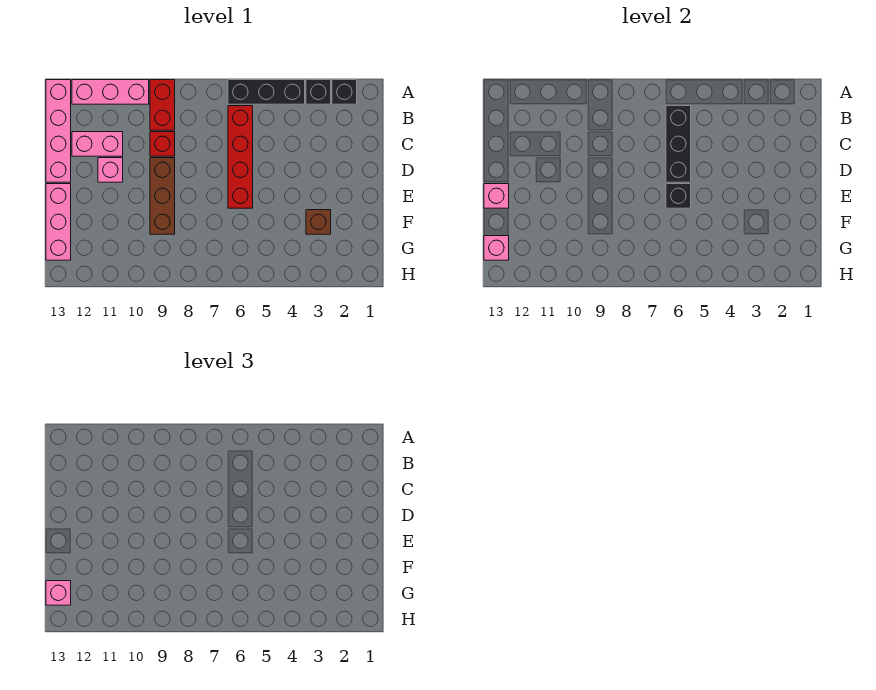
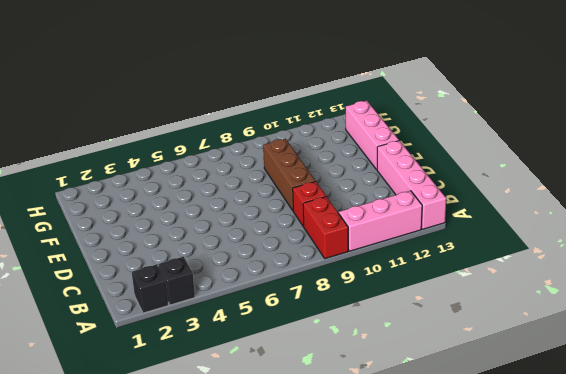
none -> black brick A4:A6 level 1
none -> red brick B6:E6 level 1
none -> pink brick C11:C12 level 1

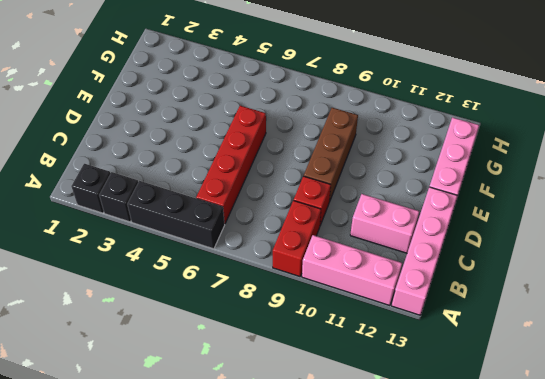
none -> pink brick D11 level 1
none -> brown brick F3 level 1
none -> black brick B6:D6 level 2

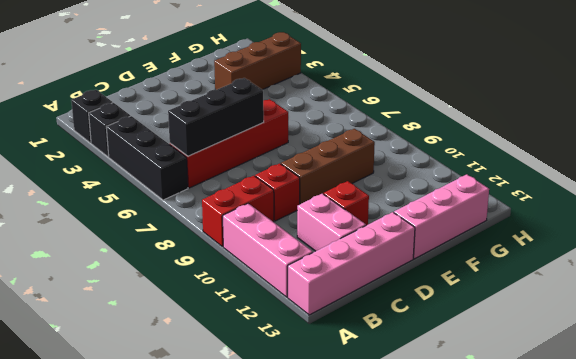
red brick D11 level 1 -> pink brick D11 level 1
brown brick F3:H3 level 1 -> brown brick F3 level 1
none -> black brick E6 level 2
none -> pink brick E13 level 2
none -> pink brick G13 level 2

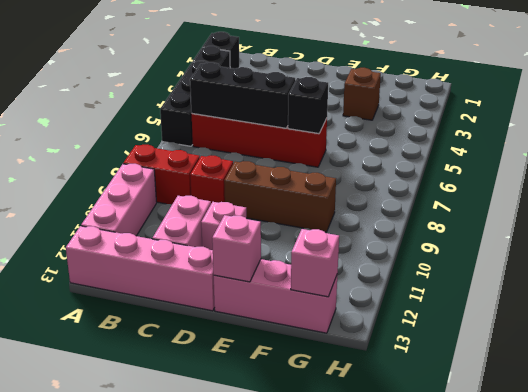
none -> pink brick G13 level 3

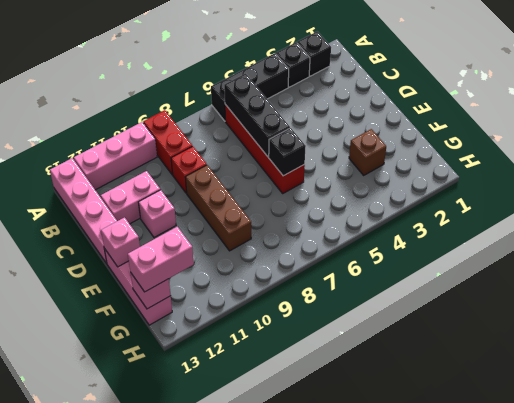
pink brick G12:G13 level 3 -> pink brick G13 level 3

